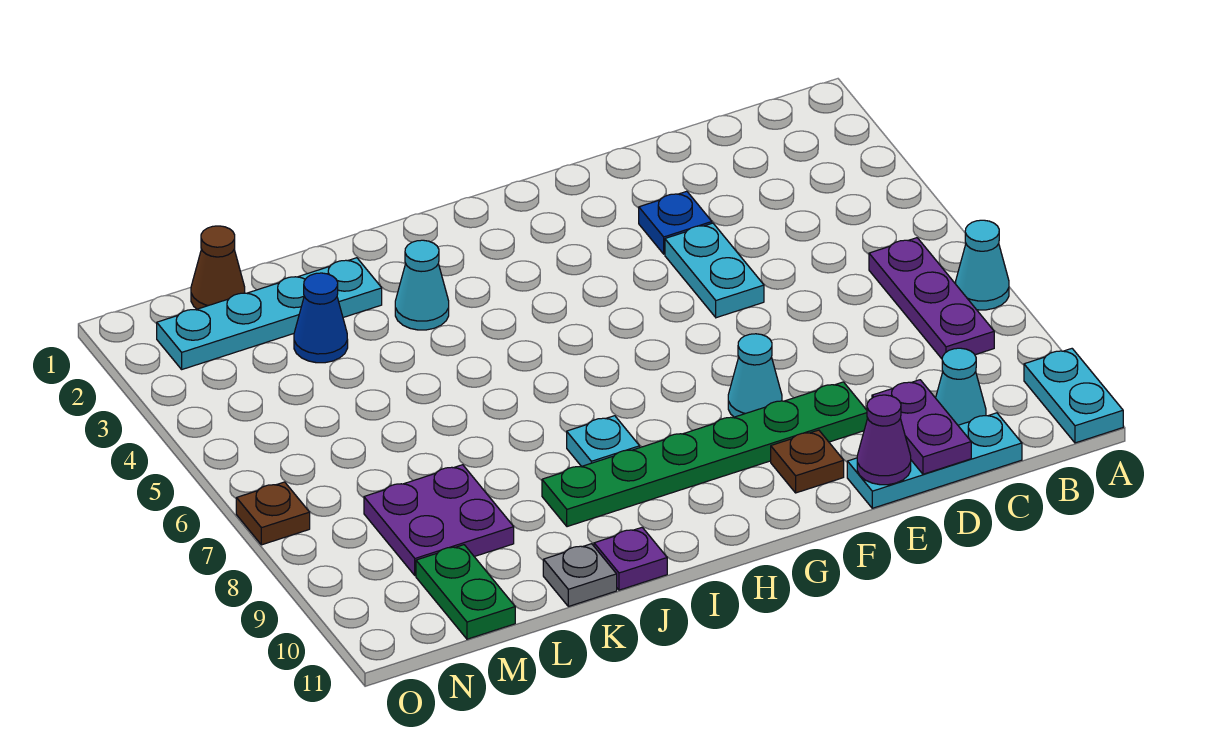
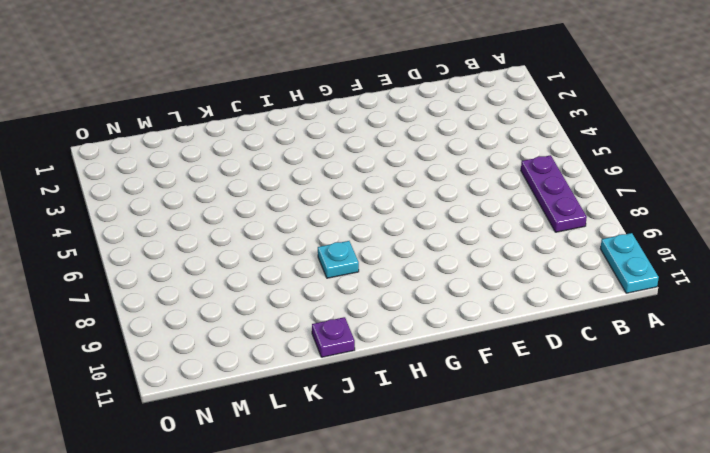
none -> cyan cone A7 level 1
none -> cyan cone C10 level 1
none -> cyan plate C11:E11 level 1

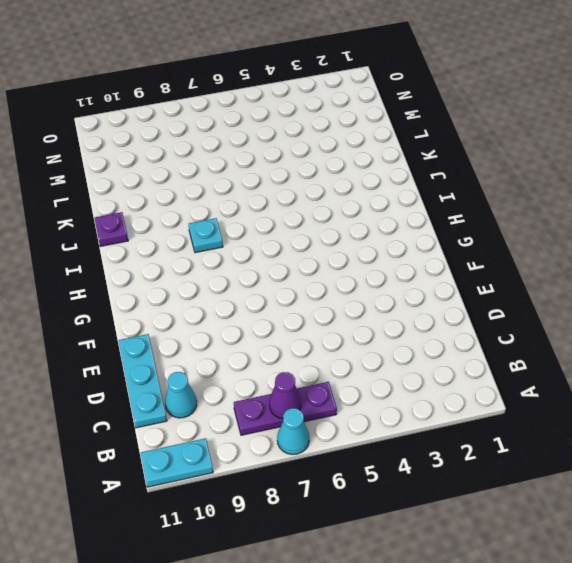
purple cone B7 level 2 -> purple cone E11 level 2
none -> blue plate E3 level 1
none -> cyan plate E4:E5 level 1
none -> green plate E9:J9 level 1

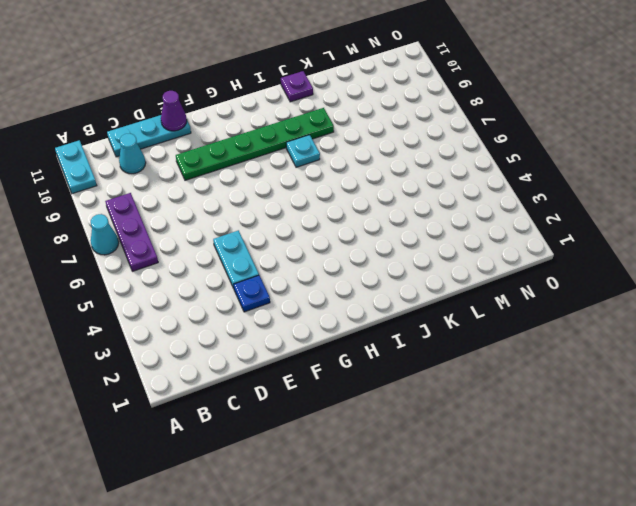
none -> cyan cone F8 level 1
none -> brown plate F10 level 1
none -> cyan cone J3 level 1

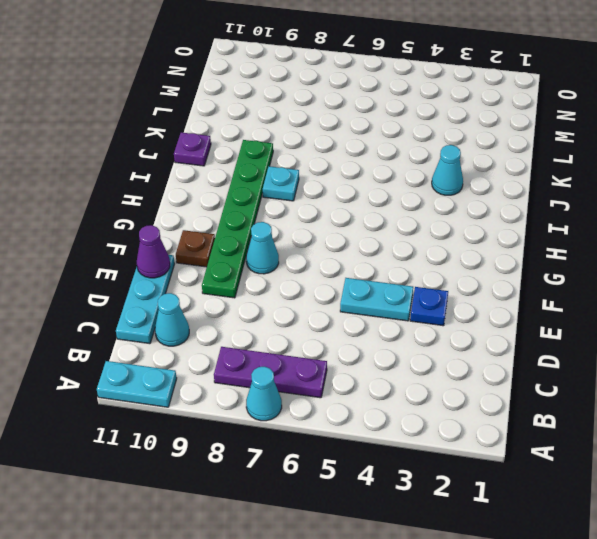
none -> cyan plate K2:N2 level 1
none -> grey plate K11 level 1
none -> blue cone L3 level 1

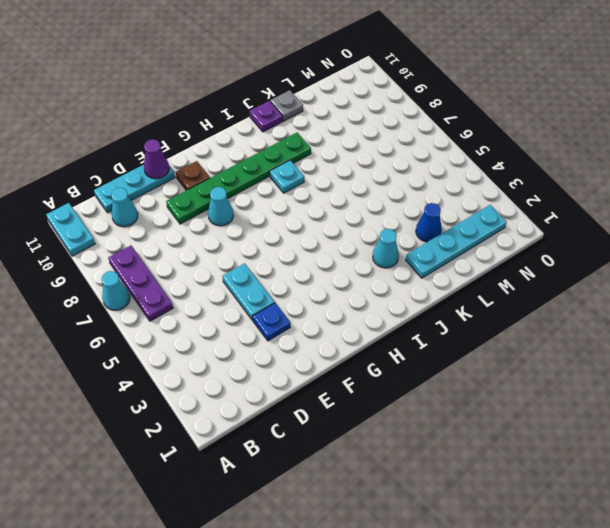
none -> purple plate L8:M9 level 1
none -> brown cone M1 level 1
none -> green plate M10:M11 level 1

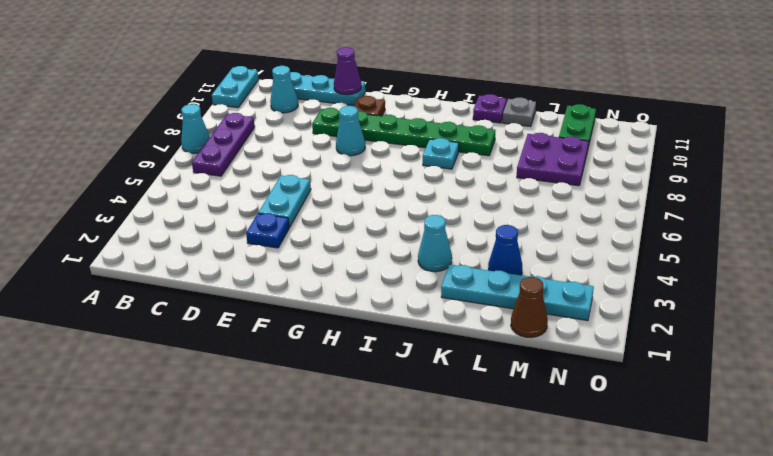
none -> brown plate O7 level 1
none -> purple plate D10:D11 level 2

